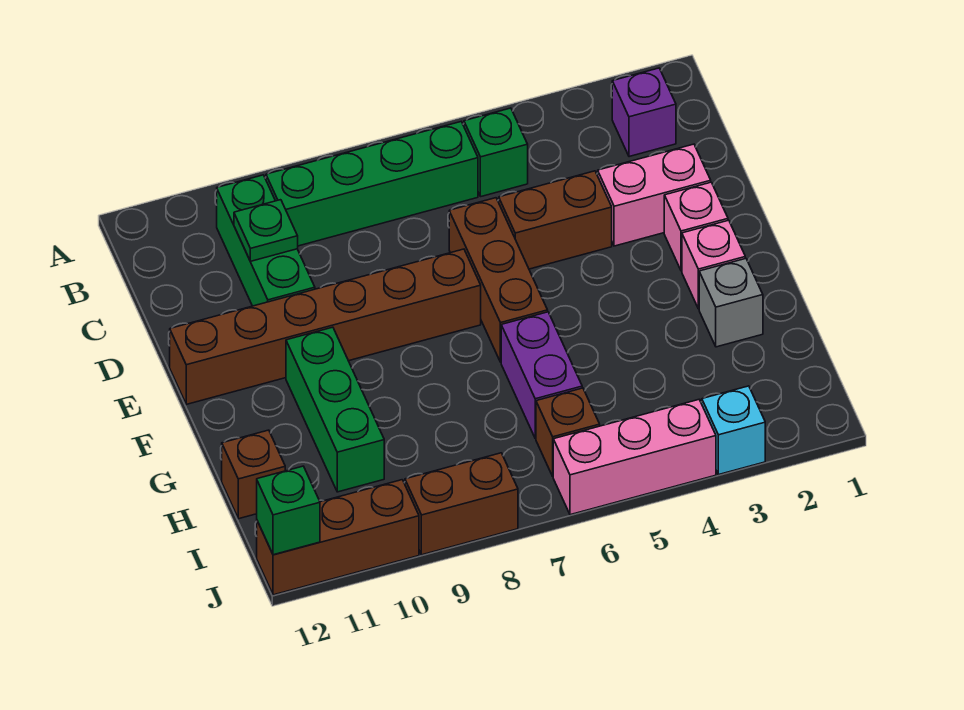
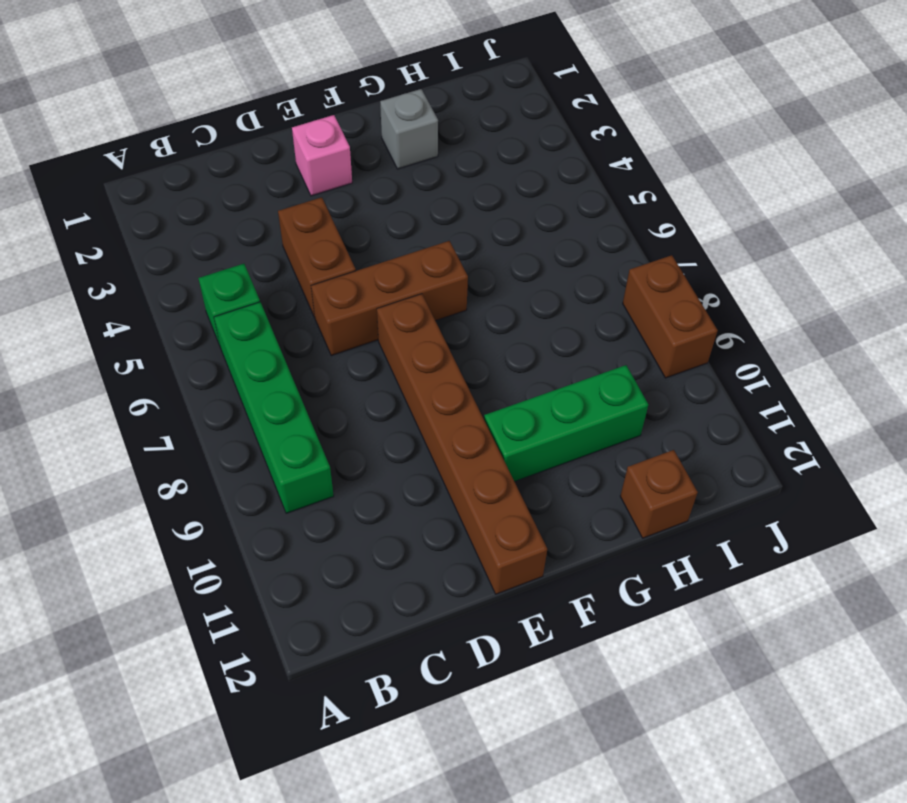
none -> purple brick B2 level 1
none -> green brick B10:D10 level 1
none -> pink brick D2:D3 level 1

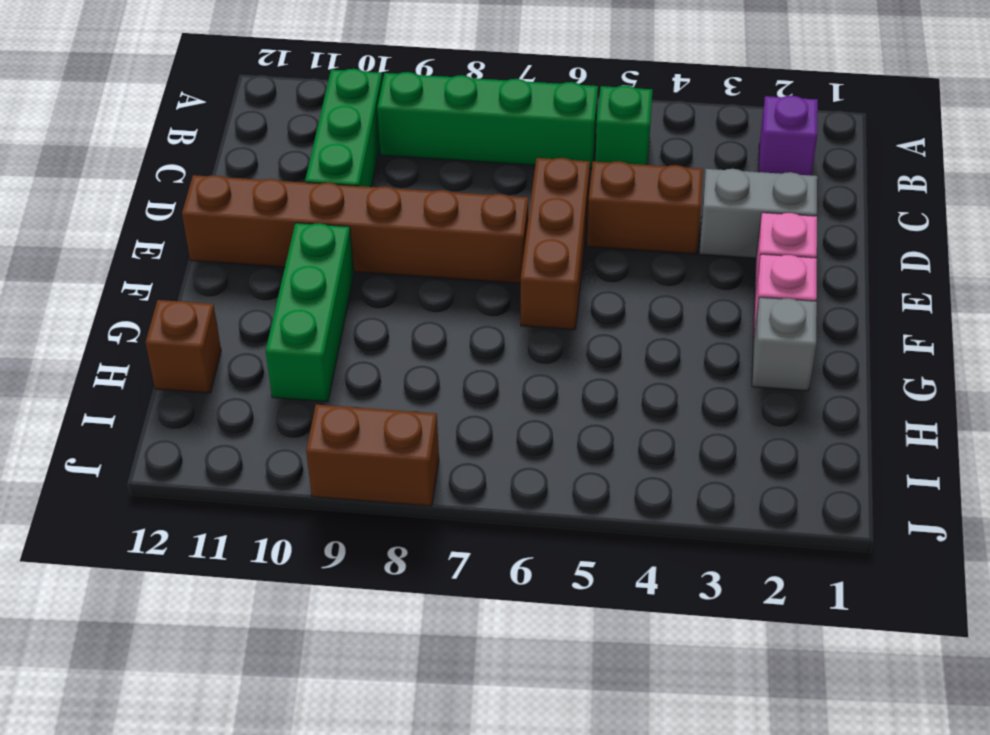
grey brick D2:D3 level 1 -> pink brick D2:D3 level 1
none -> purple brick G6:H6 level 1
none -> brown brick I6 level 1
none -> cyan brick J3 level 1

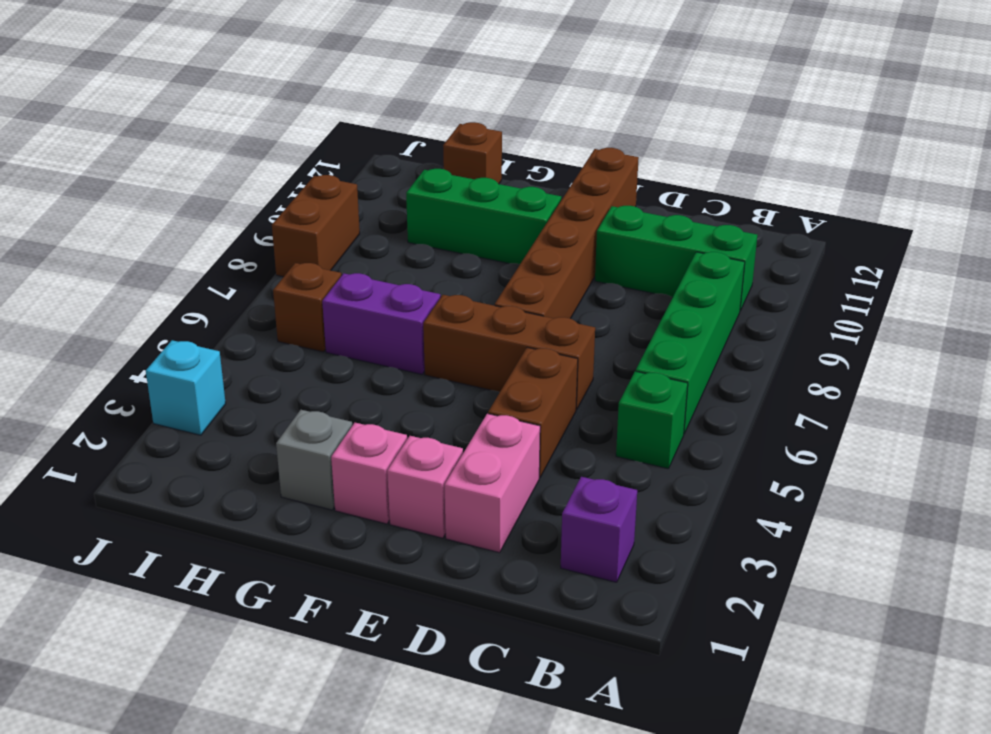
none -> pink brick J4:J6 level 1
none -> brown brick J10:J12 level 1
none -> green plate C10 level 2

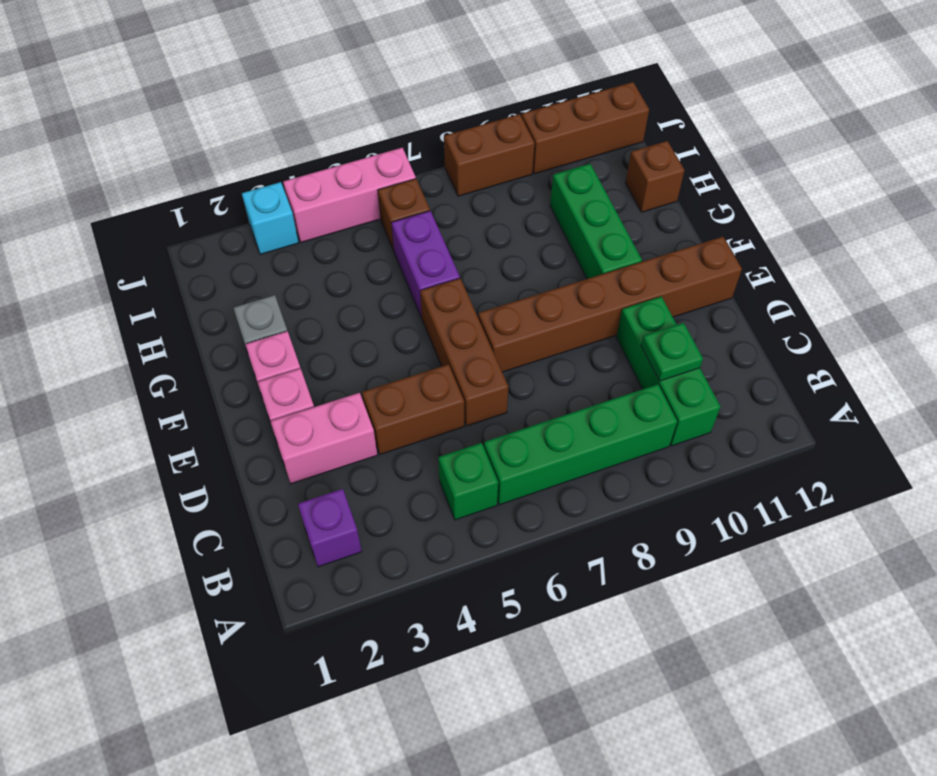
none -> green brick J12 level 2

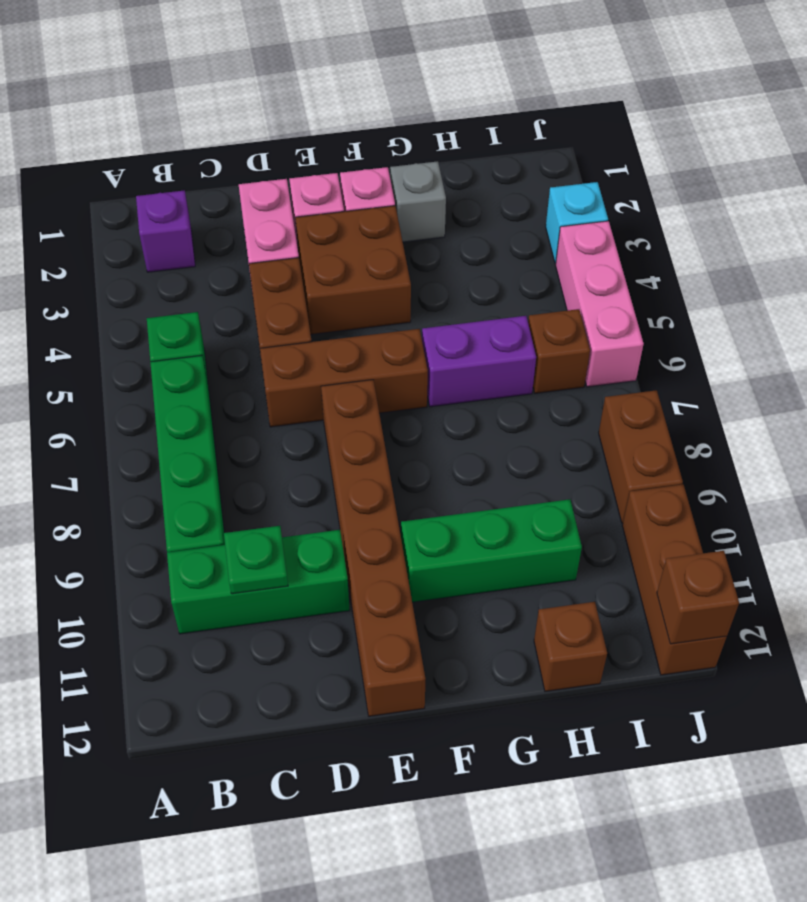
brown brick E3:F4 level 1 -> none
brown brick J12 level 2 -> green brick J12 level 2

